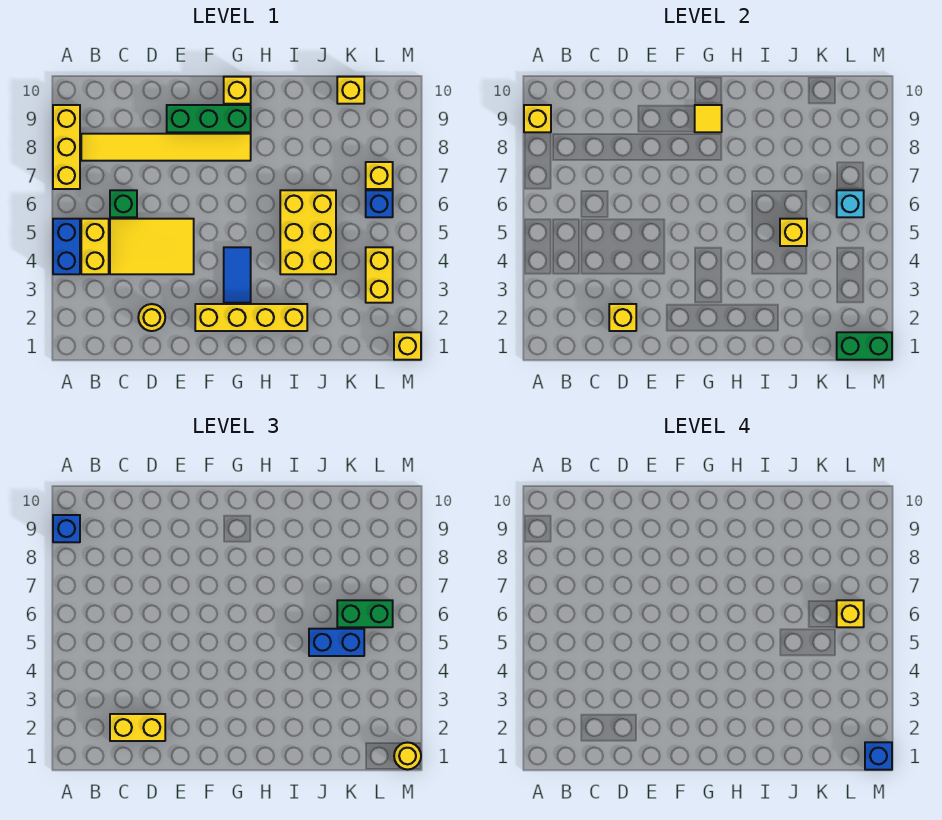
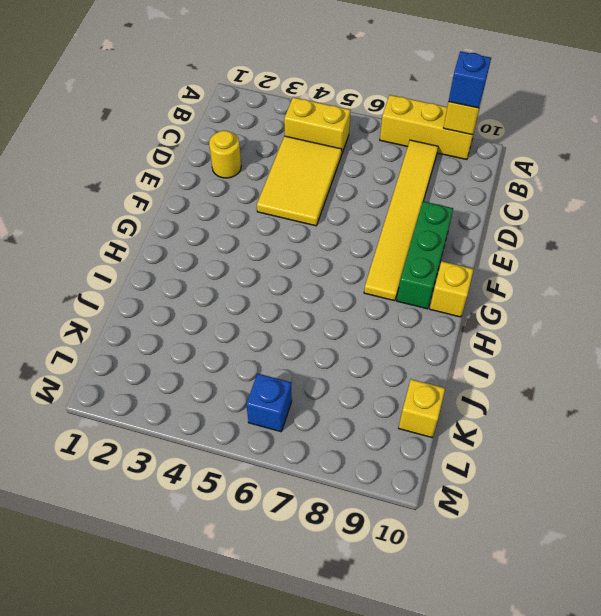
none -> blue brick A4:A5 level 1
none -> green brick C6 level 1
none -> yellow brick F2:I2 level 1
none -> blue tile G3:G4 level 1

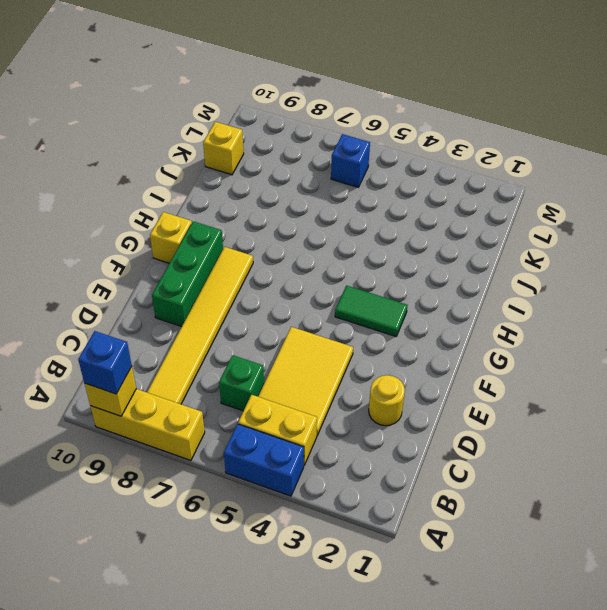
green tile G3:G4 level 1 -> blue tile G3:G4 level 1
none -> yellow brick F2:I2 level 1
none -> yellow brick I4:J6 level 1
none -> yellow brick L3:L4 level 1
none -> yellow brick L7 level 1

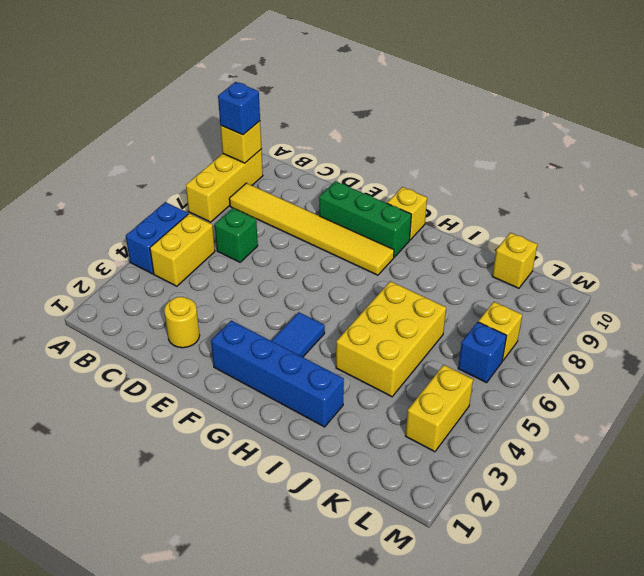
blue brick F2:I2 level 1 -> yellow brick F2:I2 level 1
none -> yellow tile C4:E5 level 1
none -> yellow brick M1 level 1
none -> yellow brick D2 level 2
none -> yellow tile G9 level 2

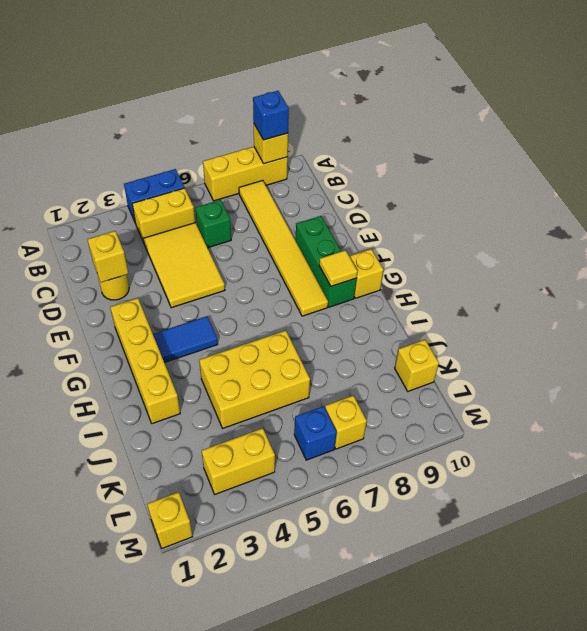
none -> yellow brick J5 level 2
none -> green brick L1:M1 level 2
none -> cyan brick L6 level 2
none -> yellow brick C2:D2 level 3

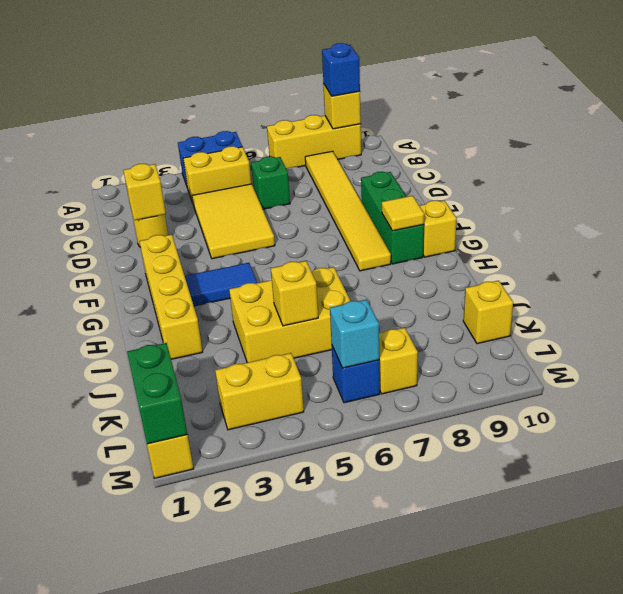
none -> yellow brick C2:D2 level 3
none -> blue brick J5:K5 level 3
none -> green brick K6:L6 level 3
none -> yellow round brick M1 level 3

